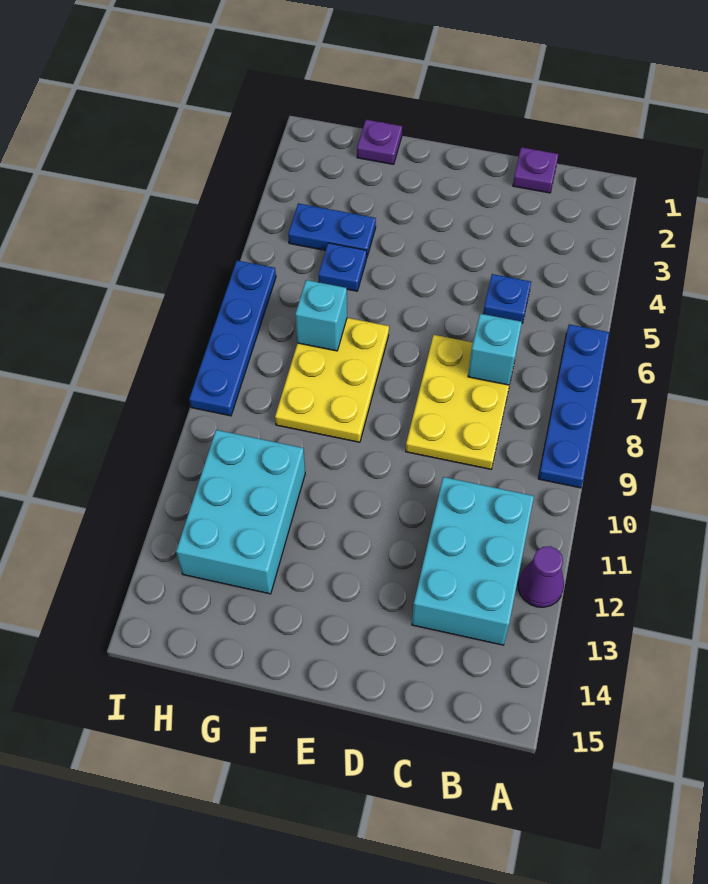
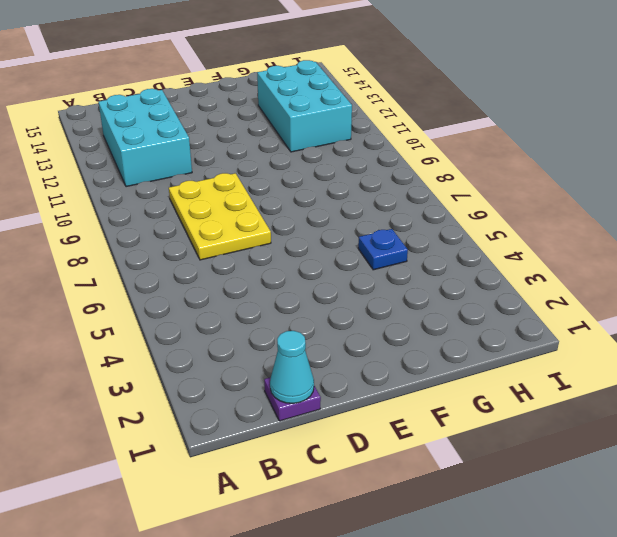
cyan cone C1 level 2 -> none
none -> blue plate A6:A9 level 1
none -> purple cone A12 level 1
none -> blue plate C5 level 1

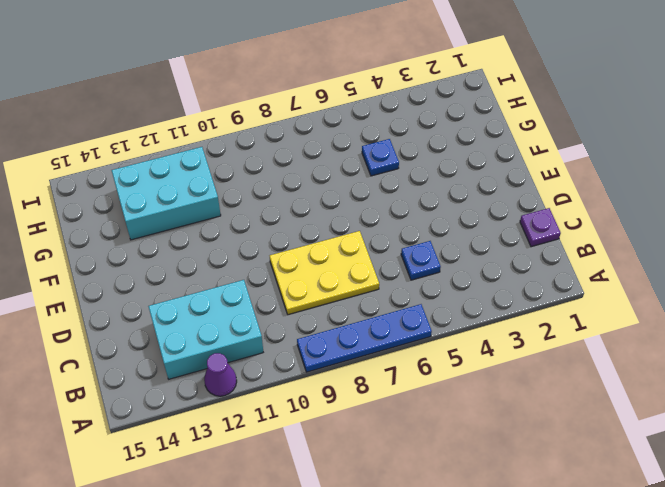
none -> yellow plate F7:G9 level 1
none -> purple plate G1 level 1
none -> blue plate G4:H4 level 1

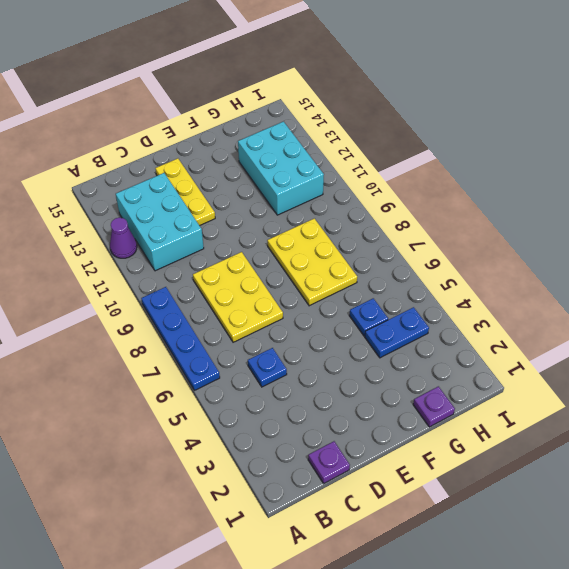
yellow plate D12:D14 level 1 -> none
none -> blue plate I6:I9 level 1
none -> cyan brick C7 level 2
none -> cyan brick G7 level 2

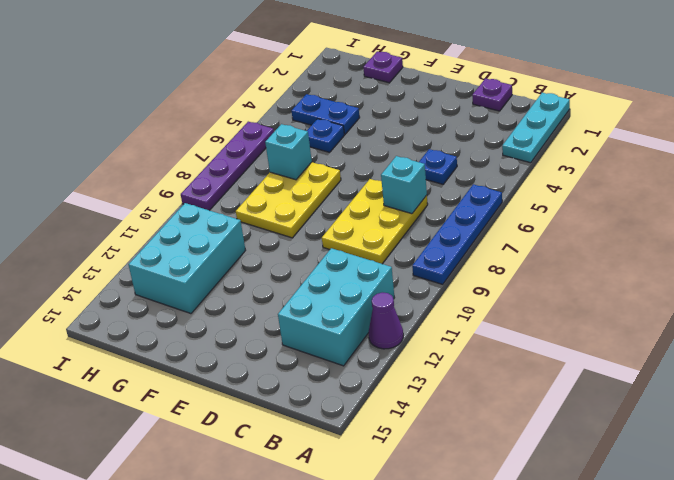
cyan plate A1:A3 level 1 -> none
purple plate I6:I9 level 1 -> blue plate I6:I9 level 1

